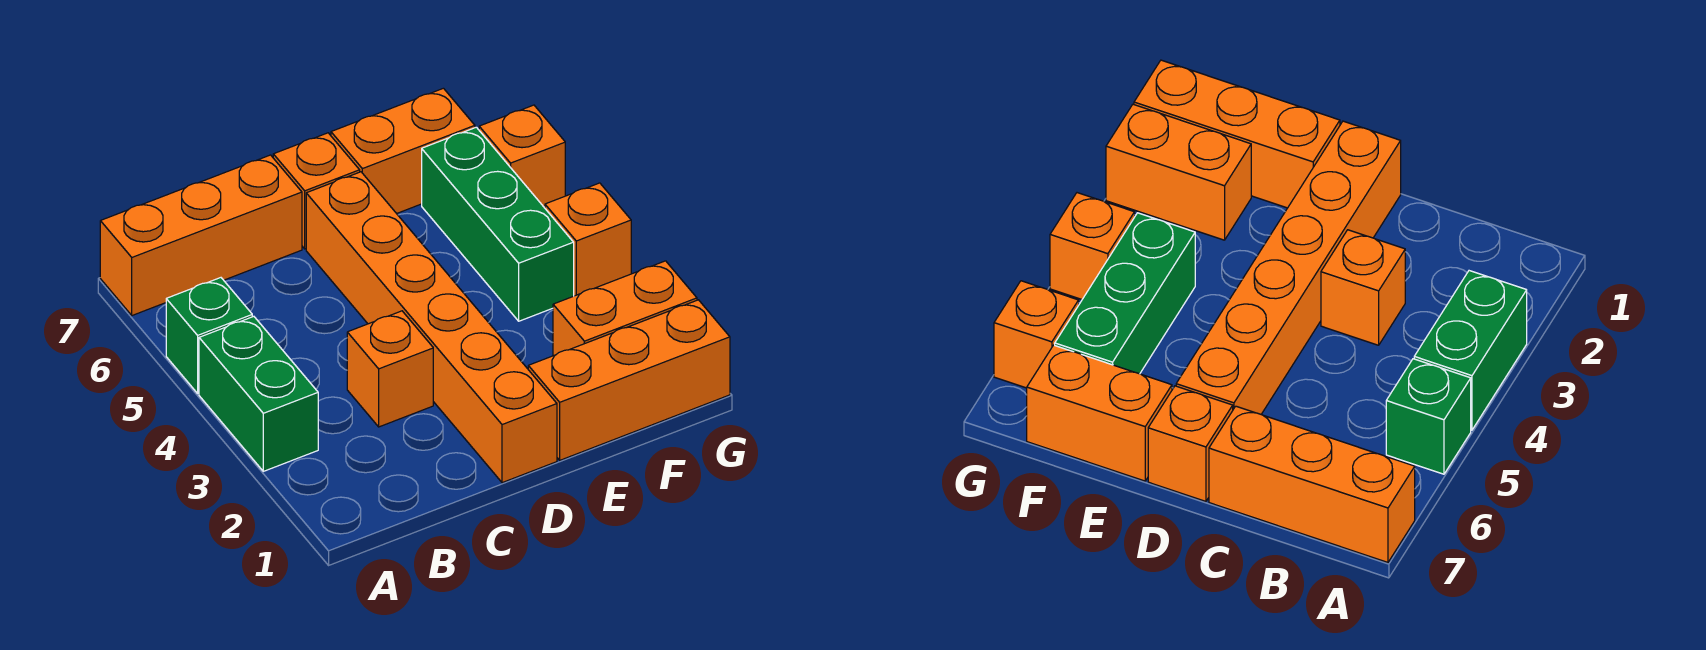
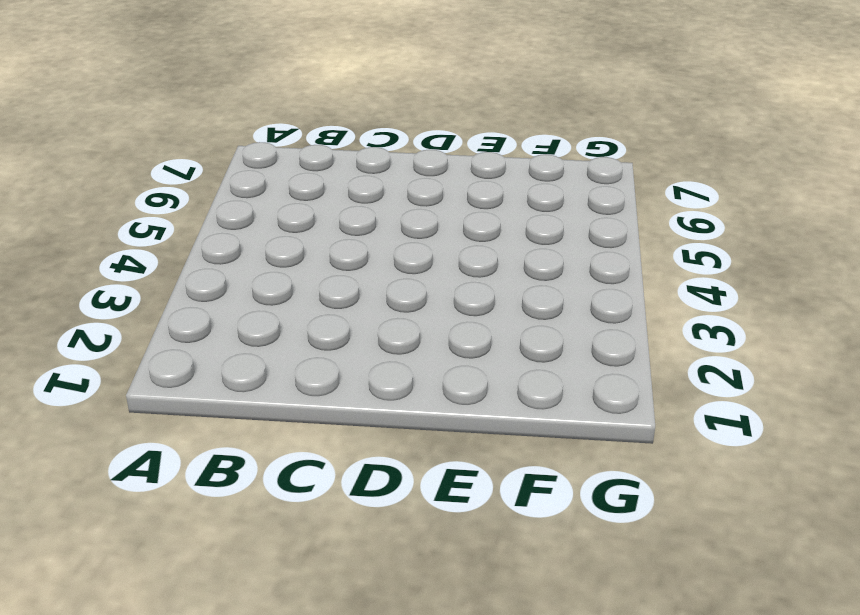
none -> green brick A3:A4 level 1
none -> green brick A5 level 1
none -> orange brick A7:C7 level 1

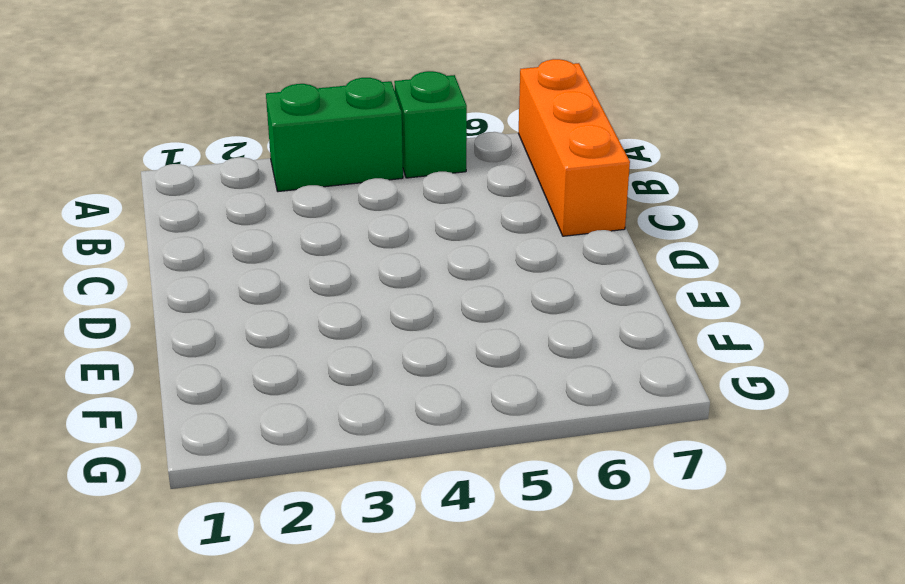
none -> orange brick C3 level 1
none -> orange brick D1:D6 level 1
none -> orange brick D7 level 1

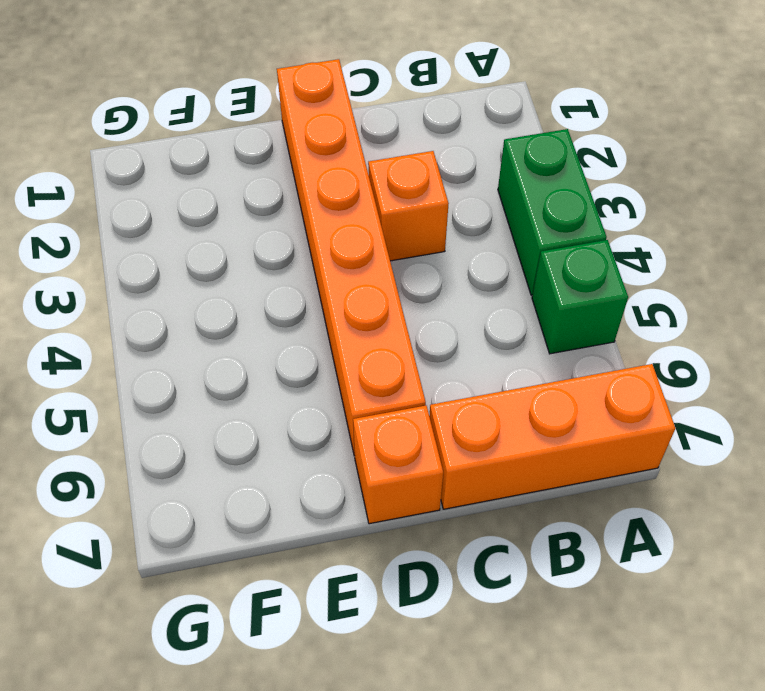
none -> orange brick E1:G1 level 1
none -> orange brick E7:F7 level 1
none -> orange brick F2:G2 level 1

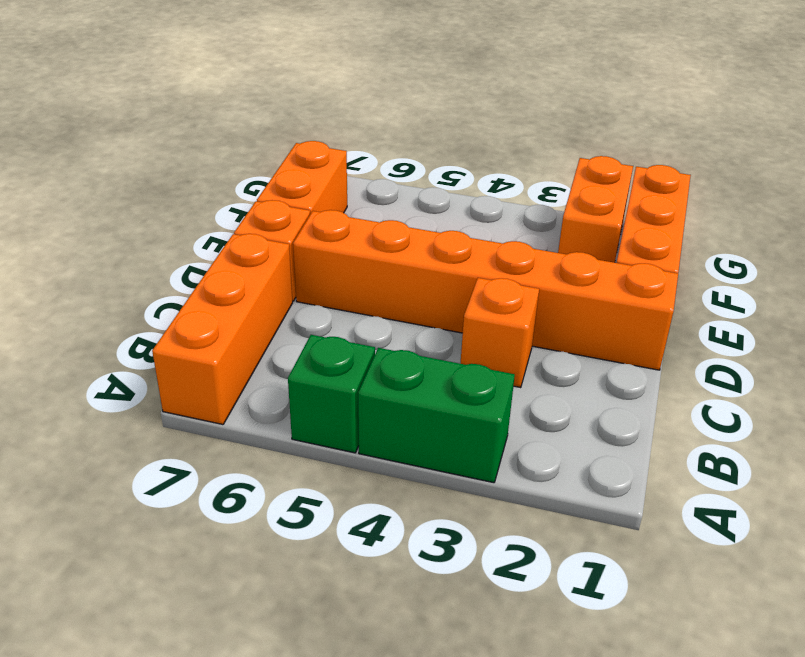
none -> green brick F4:F6 level 1
none -> orange brick G4 level 1
none -> orange brick G6 level 1

